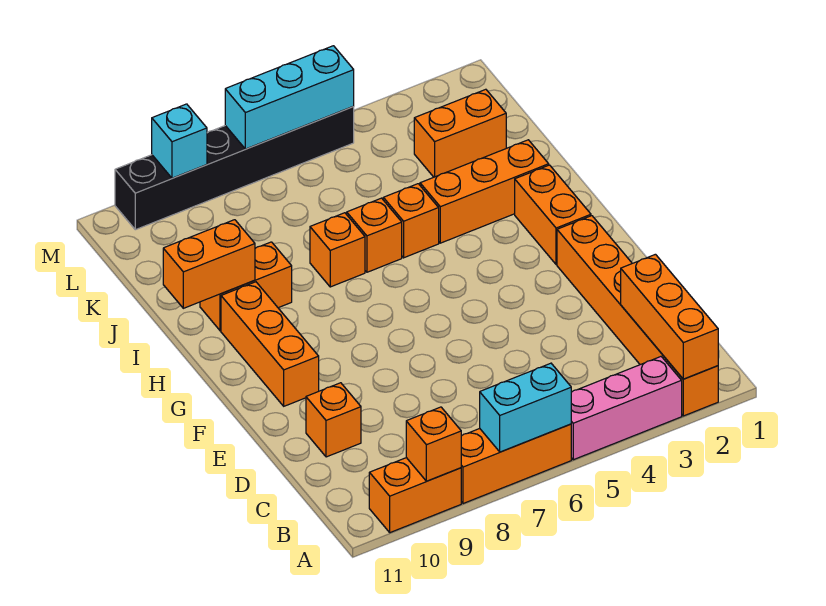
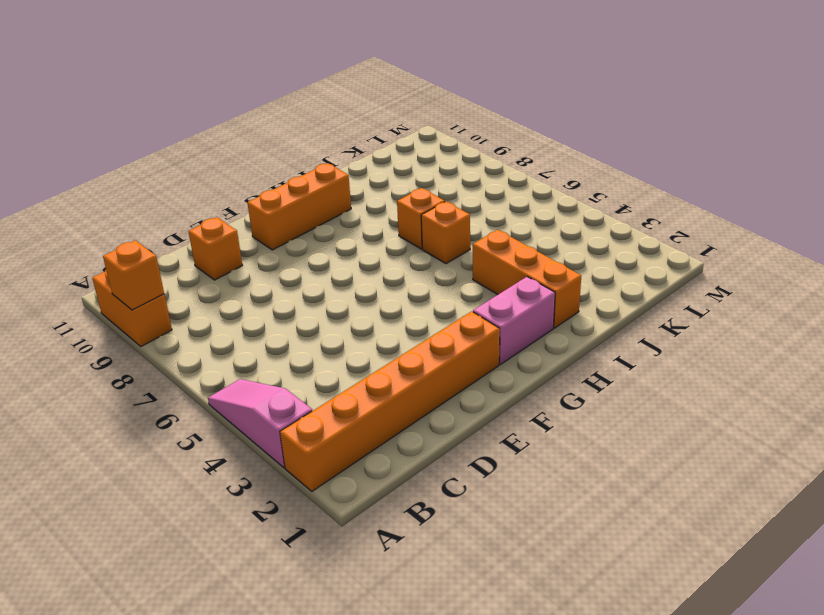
pink slope A3:A5 level 1 top 3 -> pink brick A3:A5 level 1
pink brick G2:H2 level 1 -> orange brick G2:H2 level 1
none -> orange brick A6:A8 level 1
none -> orange brick I5 level 1
none -> orange brick I9:I10 level 1

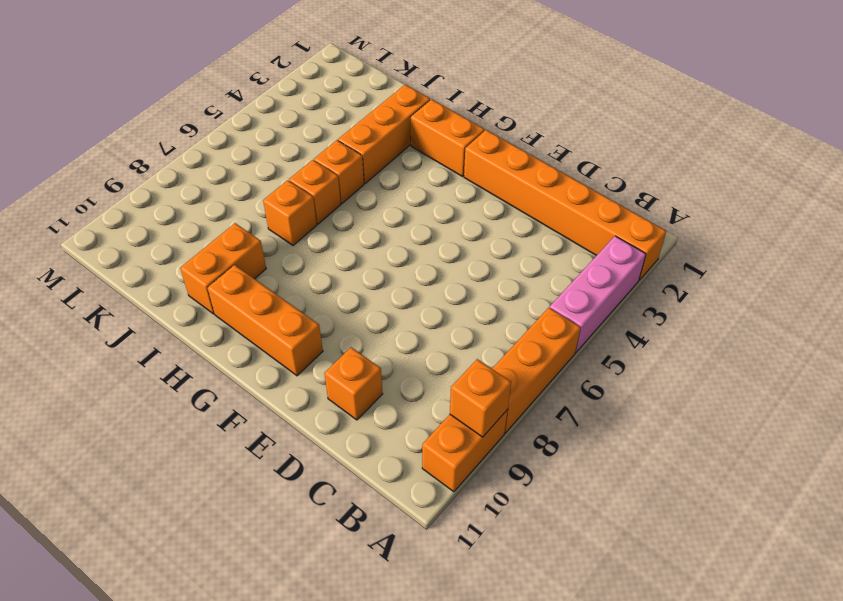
none -> orange brick K2:K3 level 1
none -> black brick M5:M10 level 1
none -> orange brick A2:C2 level 2

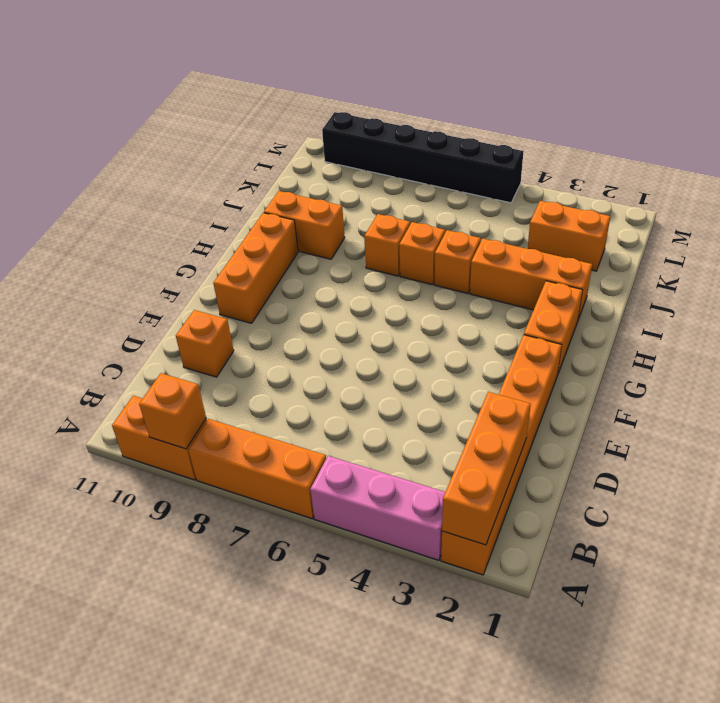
none -> cyan brick A6:A7 level 2
none -> orange brick I10:I11 level 2
none -> cyan brick M5:M7 level 2

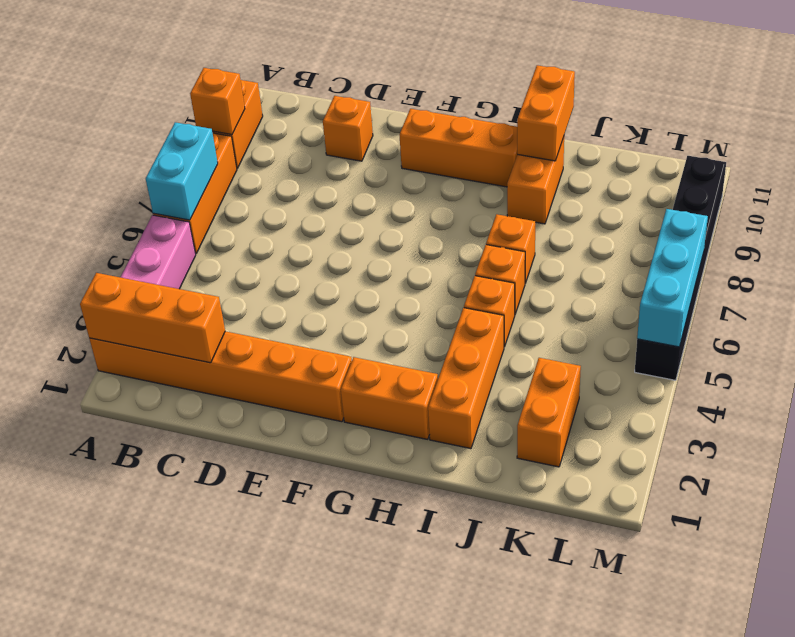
none -> cyan brick M9 level 2

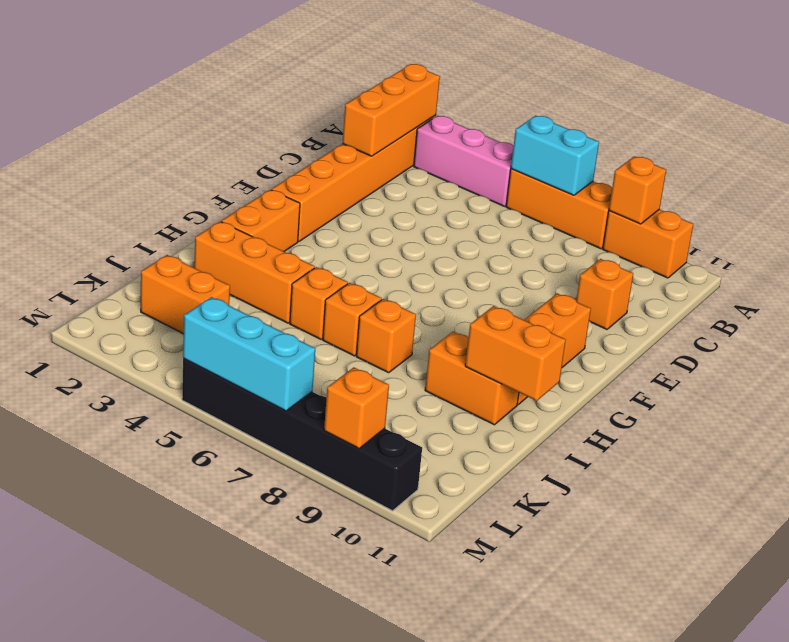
orange brick M9 level 2 -> cyan brick M9 level 2

